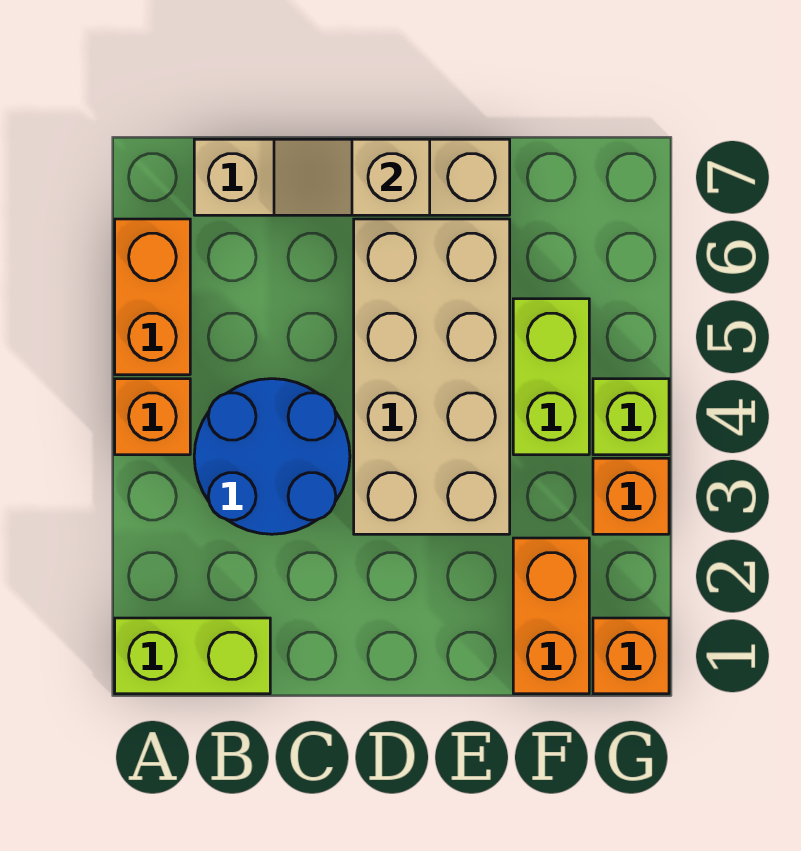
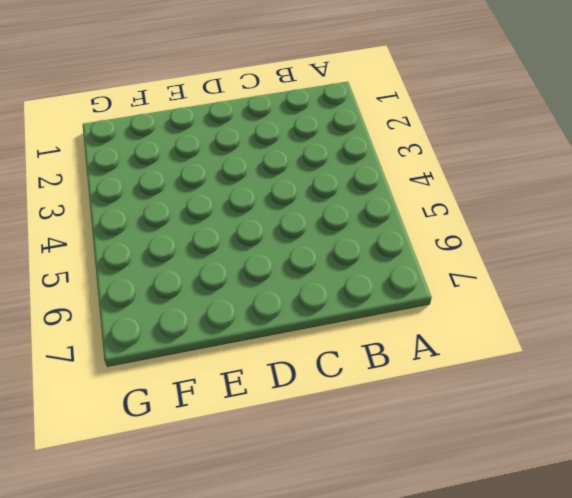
none -> lime brick A1:B1 level 1
none -> orange brick A4 level 1
none -> orange brick A5:A6 level 1

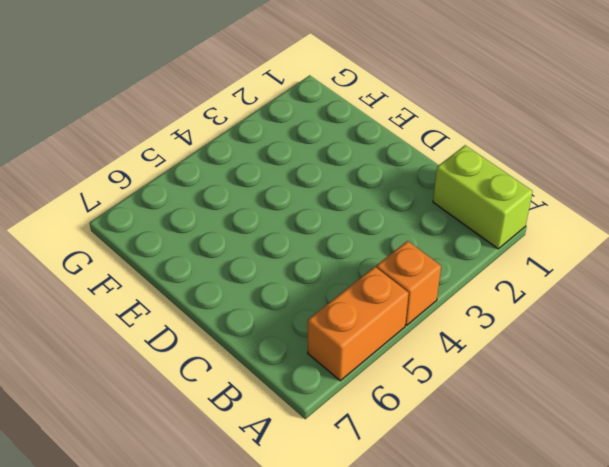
none -> blue round brick B3:C4 level 1
none -> tan brick B7:E7 level 1
none -> tan brick D3:E6 level 1

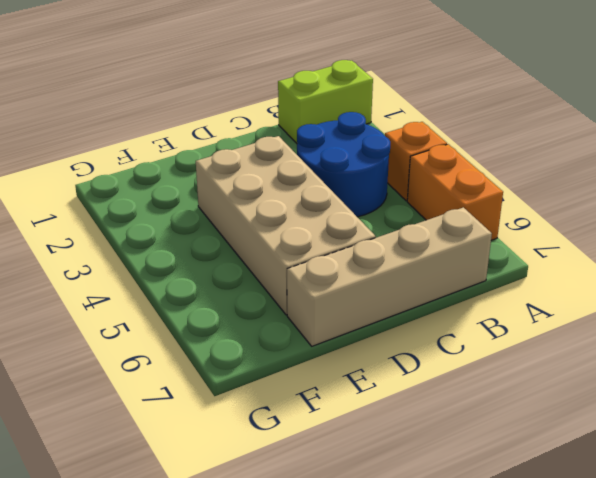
none -> orange brick F1:F2 level 1
none -> lime brick F4:F5 level 1
none -> orange brick G1 level 1

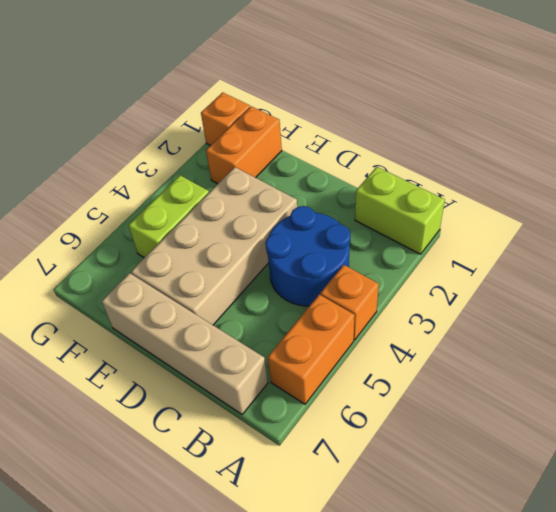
none -> orange brick G3 level 1
none -> lime brick G4 level 1
none -> tan slope C7:D7 level 2 top D

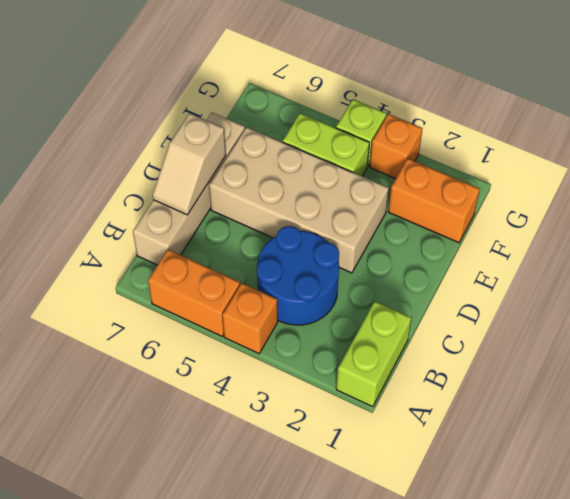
none -> orange brick G1 level 1

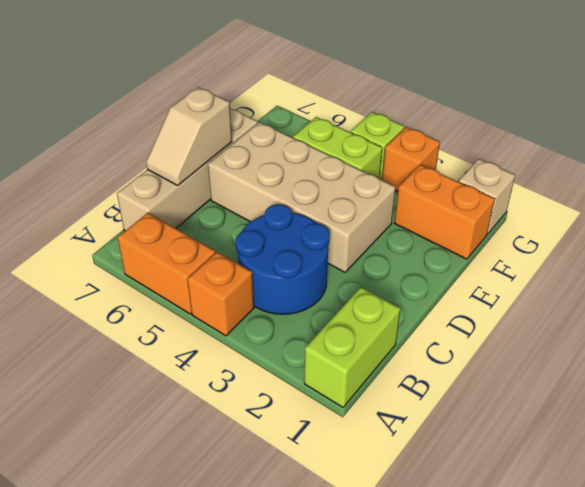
tan brick G1 level 1 -> orange brick G1 level 1

